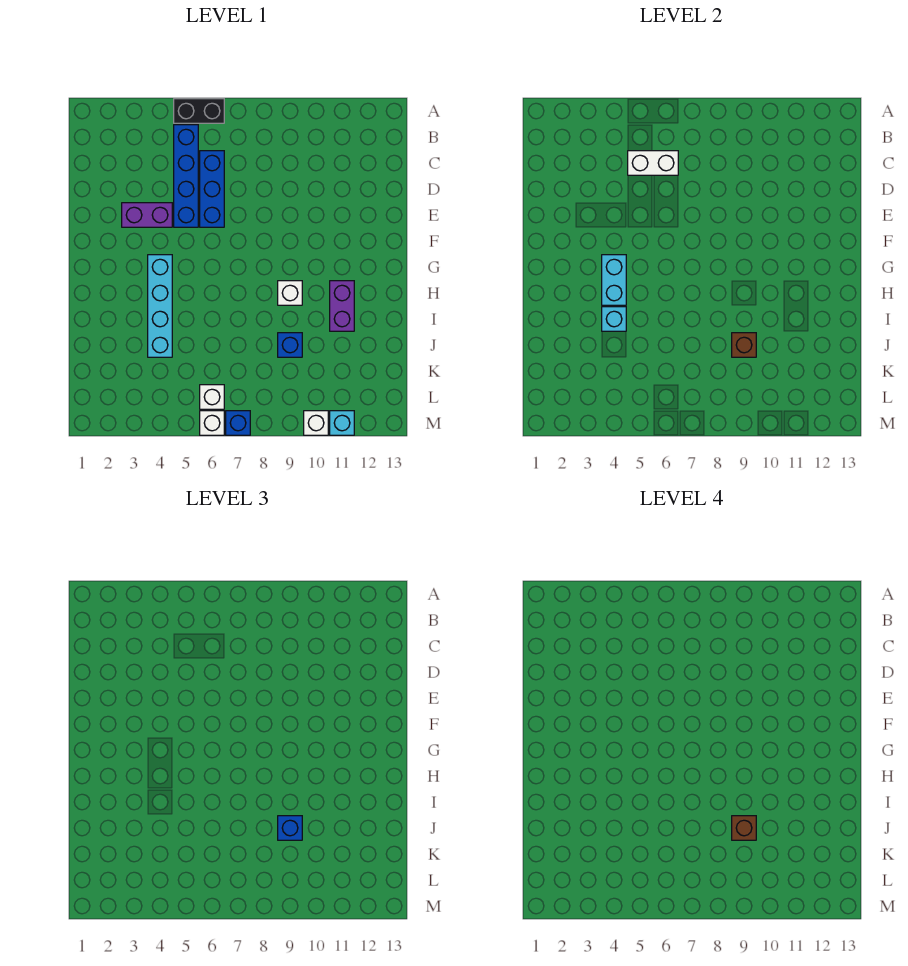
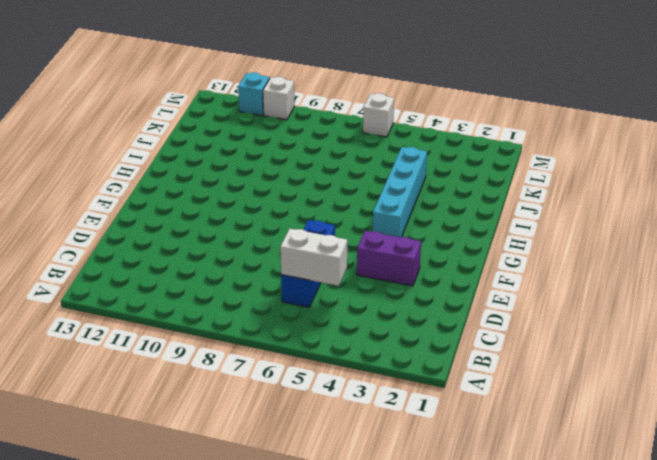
none -> black brick A5:A6 level 1
none -> blue brick B5:E5 level 1
none -> white brick H9 level 1

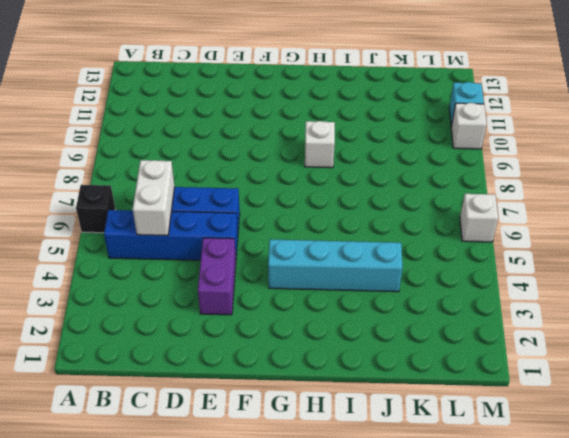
black brick A6 level 1 -> black brick A5:A6 level 1
none -> purple brick H11:I11 level 1
none -> blue brick J9 level 1
none -> white brick L6 level 1

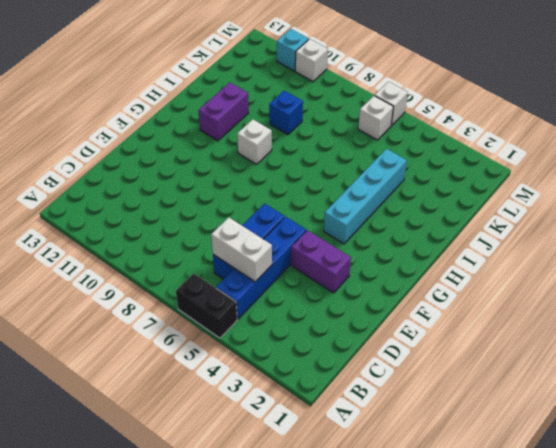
none -> blue brick M7 level 1
none -> cyan brick G4:H4 level 2
none -> cyan brick I4 level 2

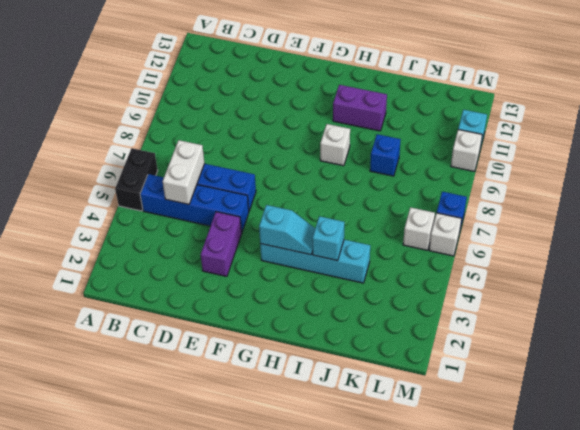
cyan slope G4:H4 level 2 top G -> cyan brick G4:H4 level 2
none -> brown brick J9 level 2
none -> blue brick J9 level 3
none -> brown brick J9 level 4

